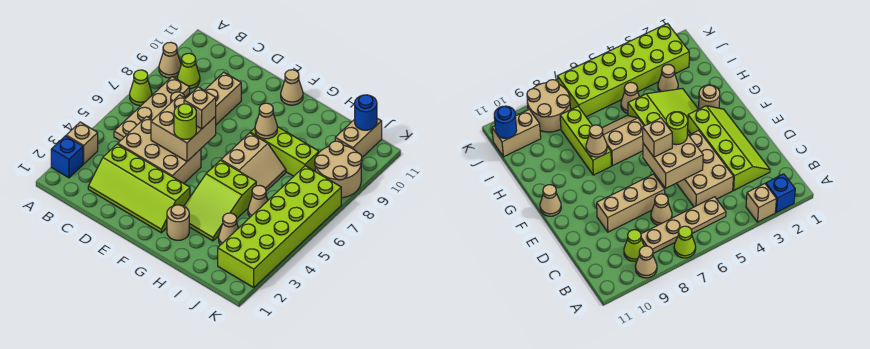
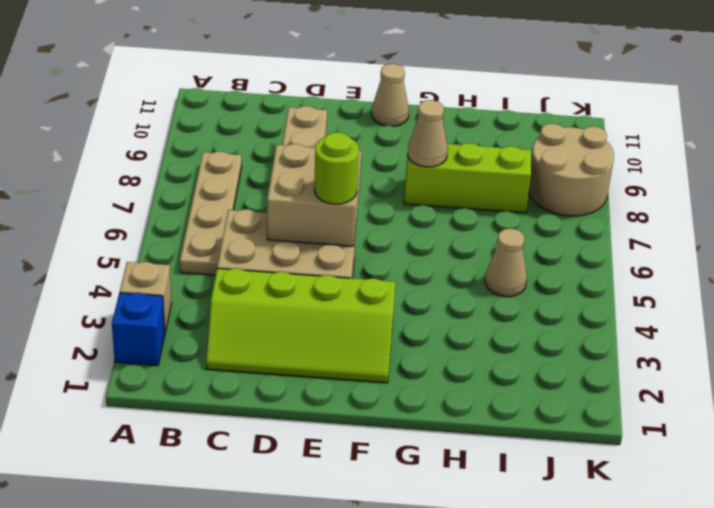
none -> lime cone A7 level 1
none -> tan cone A9 level 1
none -> lime cone B9 level 1

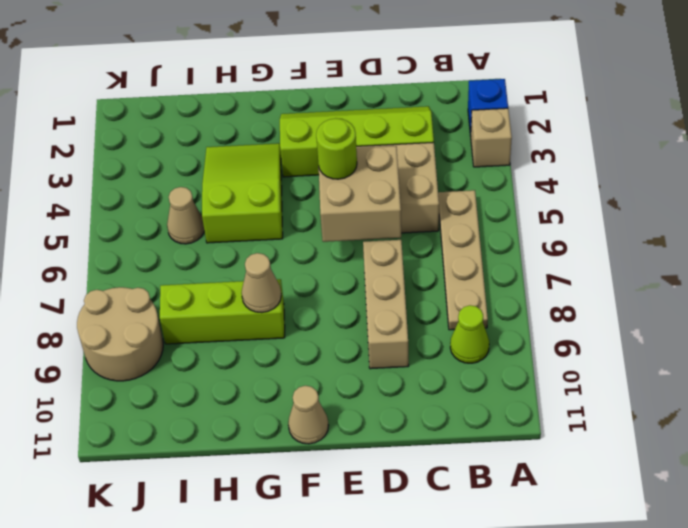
none -> lime cone A7 level 1
none -> tan cone A9 level 1
none -> tan cone C7 level 1

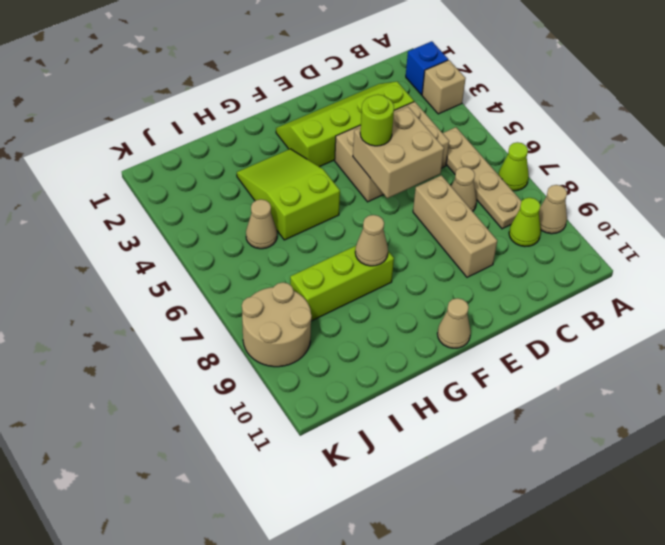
none -> tan round brick G2 level 1
none -> tan slope G6:H7 level 1 top G
none -> tan cone I3 level 1

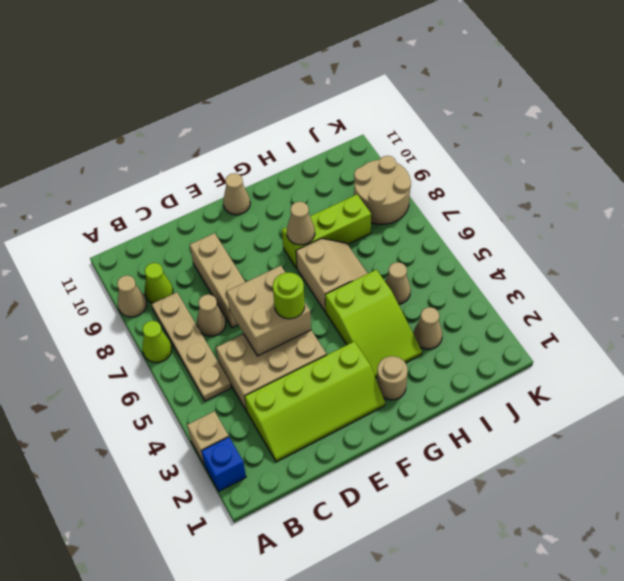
none -> lime brick J2:K7 level 1
none -> tan brick J10:J11 level 1
none -> blue round brick J11 level 2

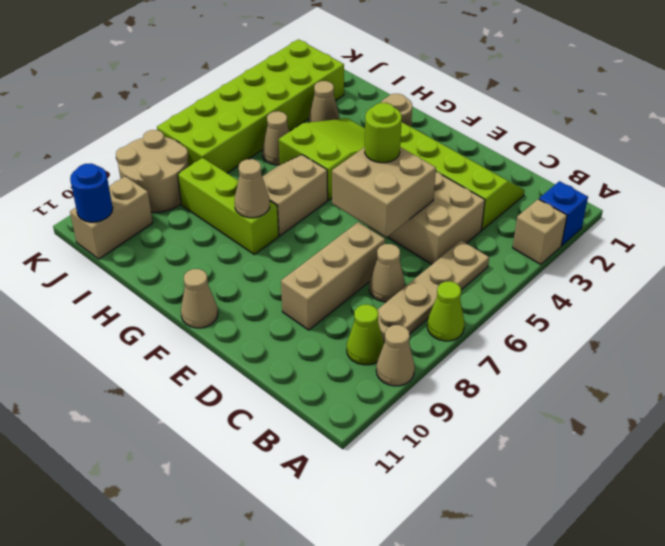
none -> tan brick E6 level 3

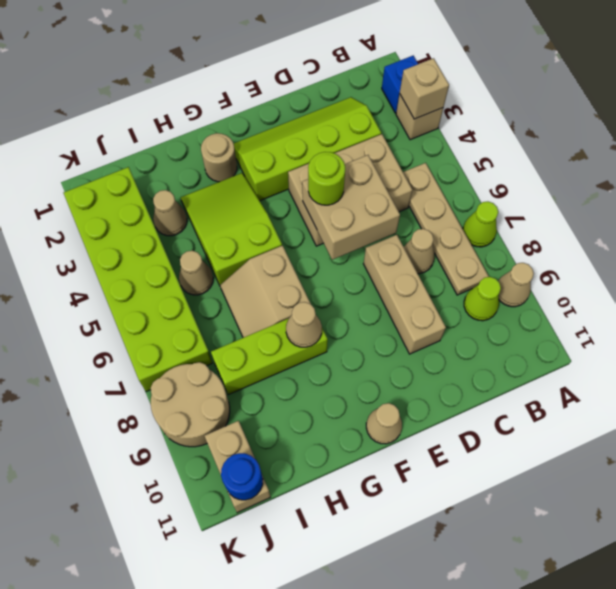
tan brick A3 level 2 -> tan brick E6 level 3

